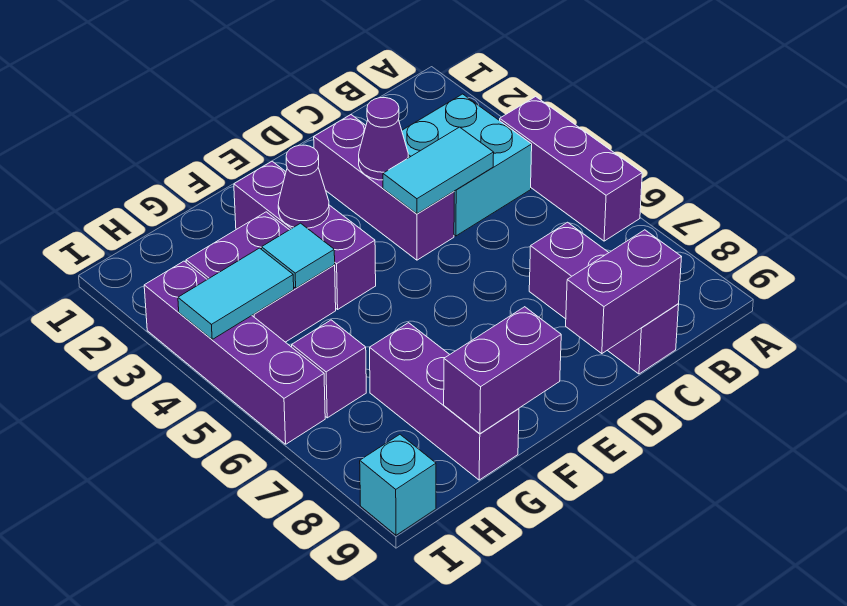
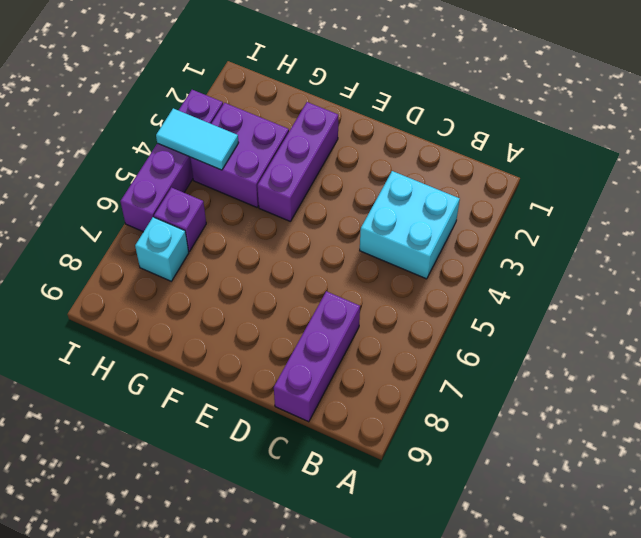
cyan brick H7 level 1 -> cyan brick I9 level 1
none -> purple brick A4:A6 level 1
none -> purple brick D2:D4 level 1
none -> purple brick G7:G9 level 1

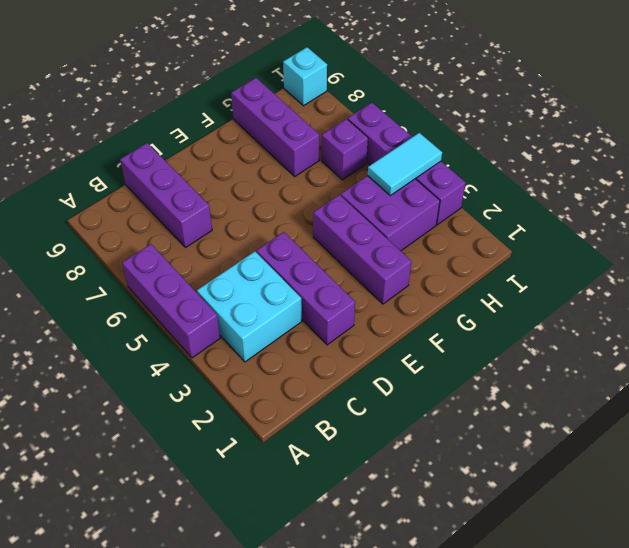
none -> cyan tile C4:D4 level 2
none -> purple brick C9:D9 level 2
none -> purple cone D3 level 2

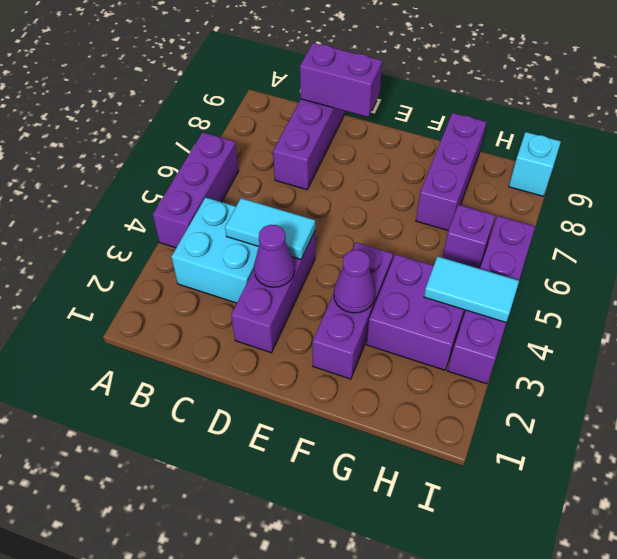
none -> purple brick F9:G9 level 2
none -> cyan tile G4 level 2

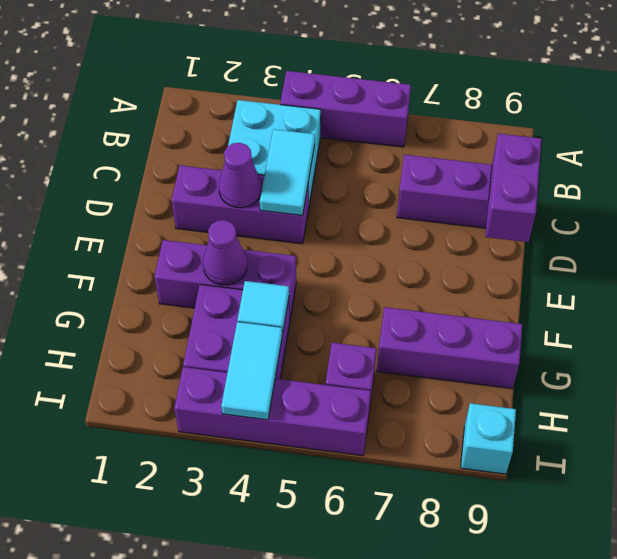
none -> purple brick F9:G9 level 2

